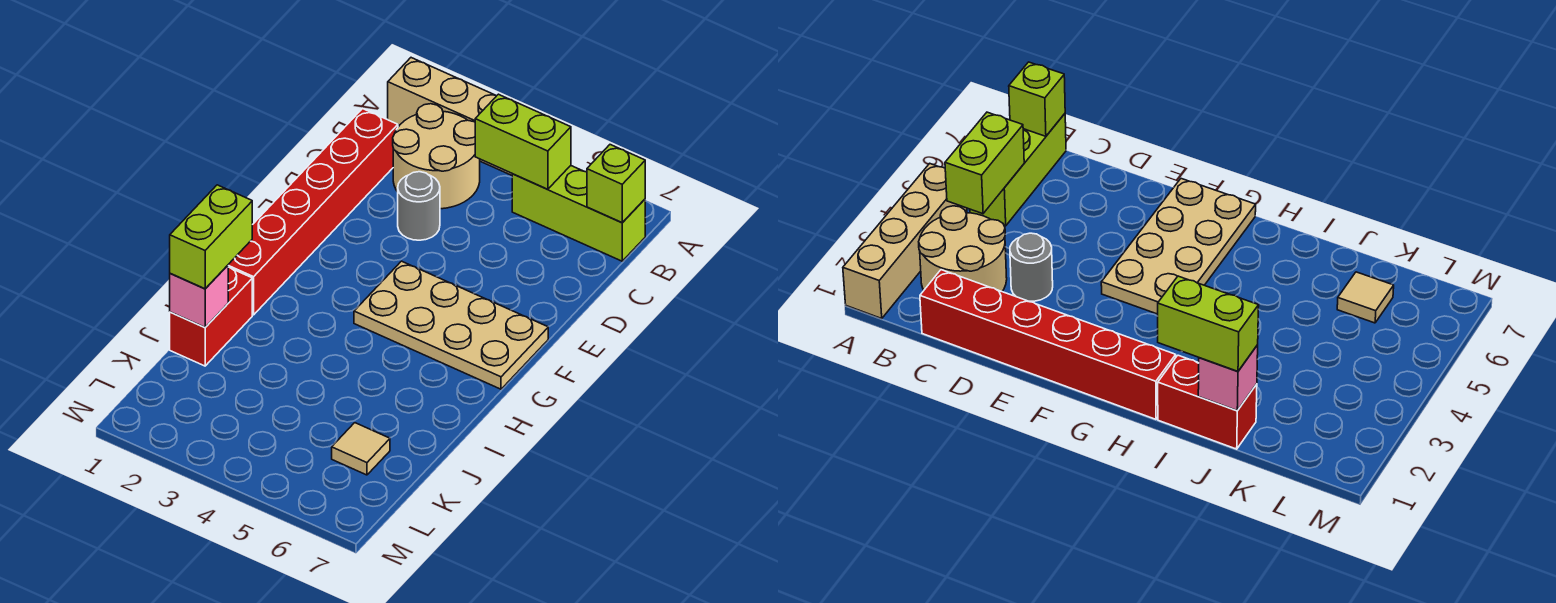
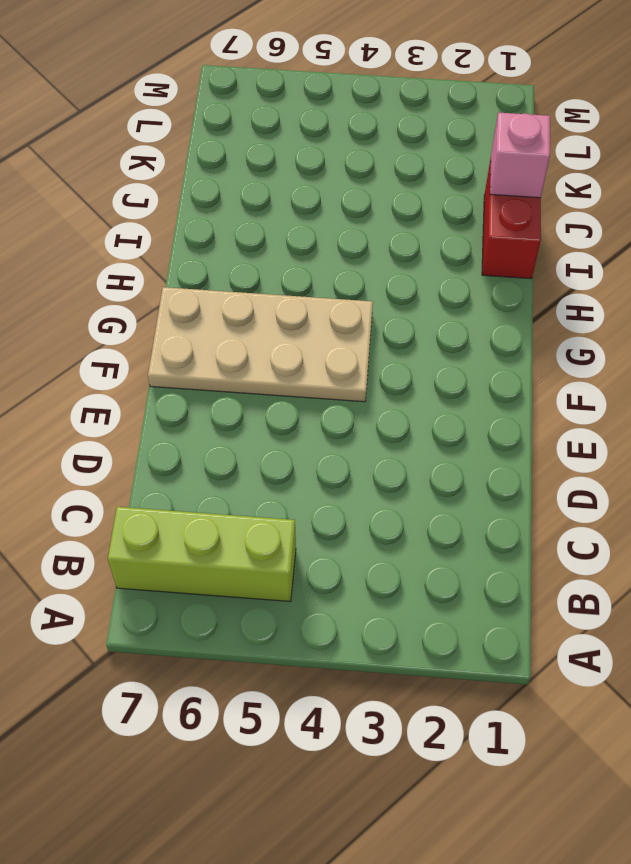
none -> tan brick A1:A4 level 1
none -> tan round brick B2:C3 level 1
none -> red brick C1:H1 level 1

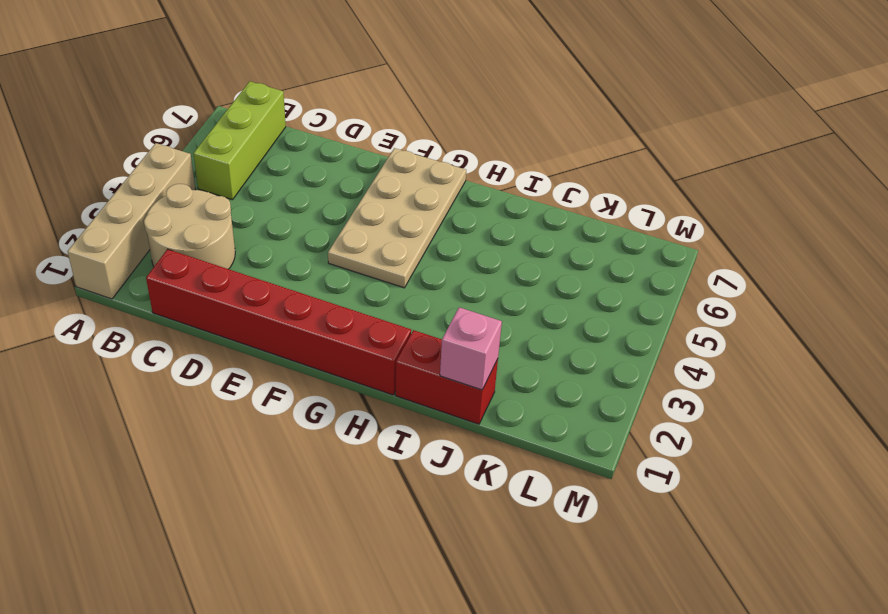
none -> grey round brick D3 level 1
none -> tan tile K6 level 1
none -> lime brick B4:B5 level 2

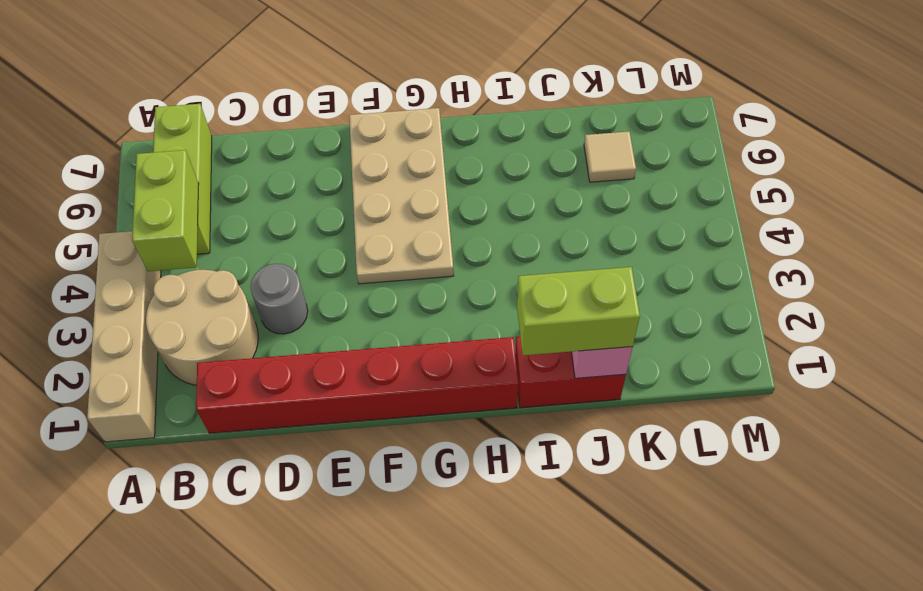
none -> lime brick B7 level 2

